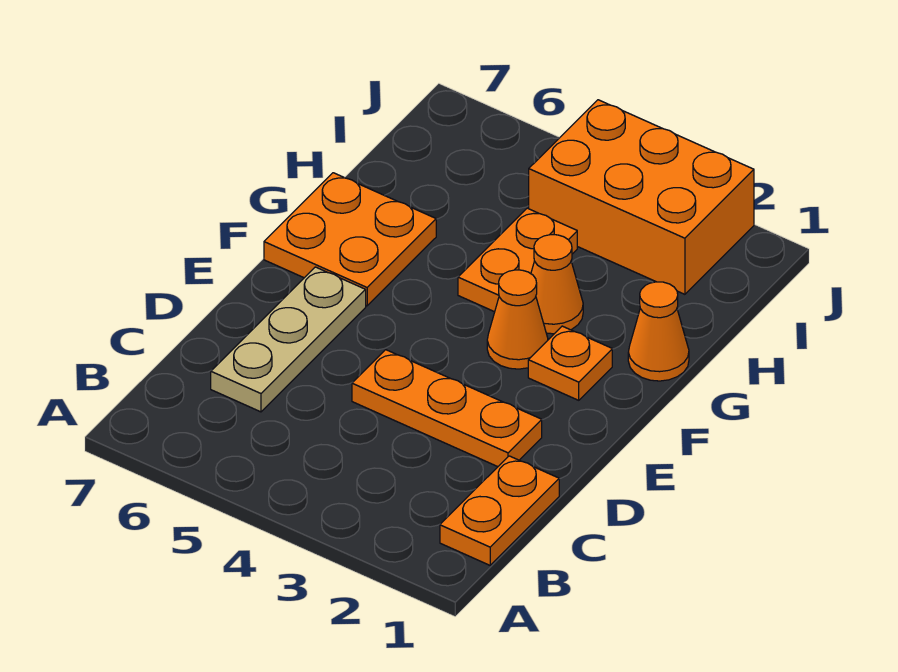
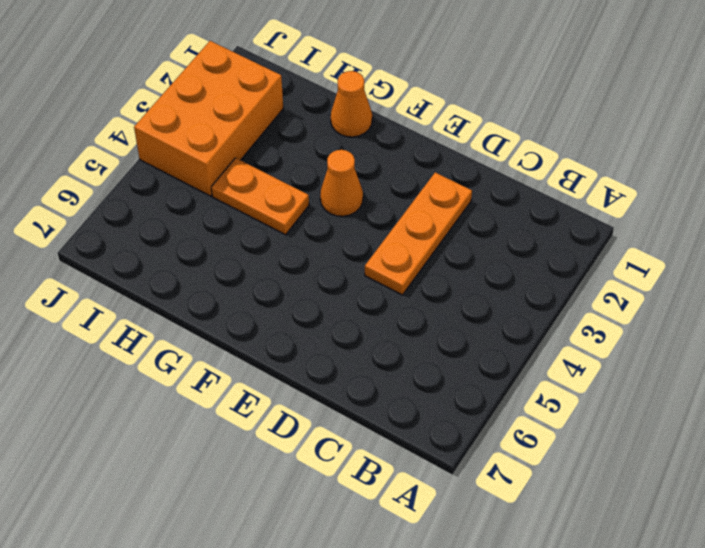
none -> orange plate B1:C1 level 1
none -> tan plate C6:E6 level 1

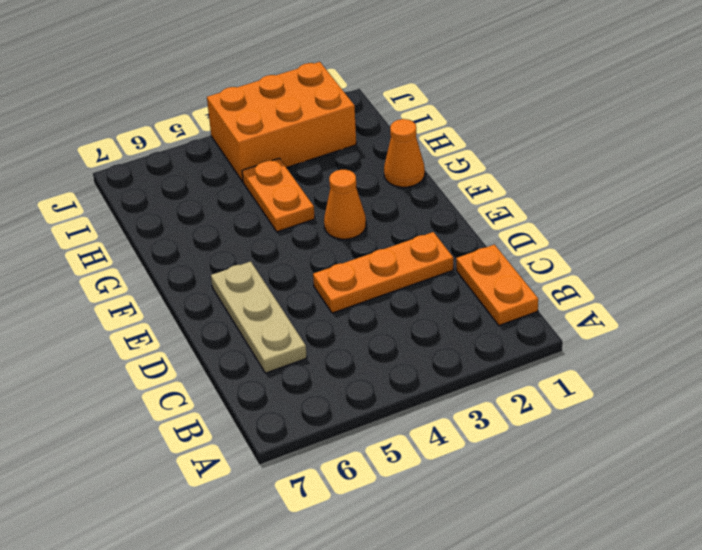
none -> orange plate F2 level 1
none -> orange plate F6:G7 level 1

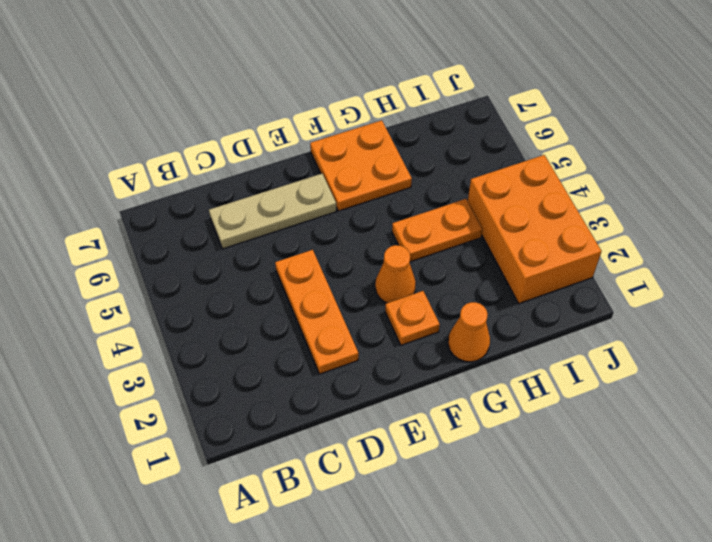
none -> orange plate B1:C1 level 1
none -> orange cone G3 level 1

